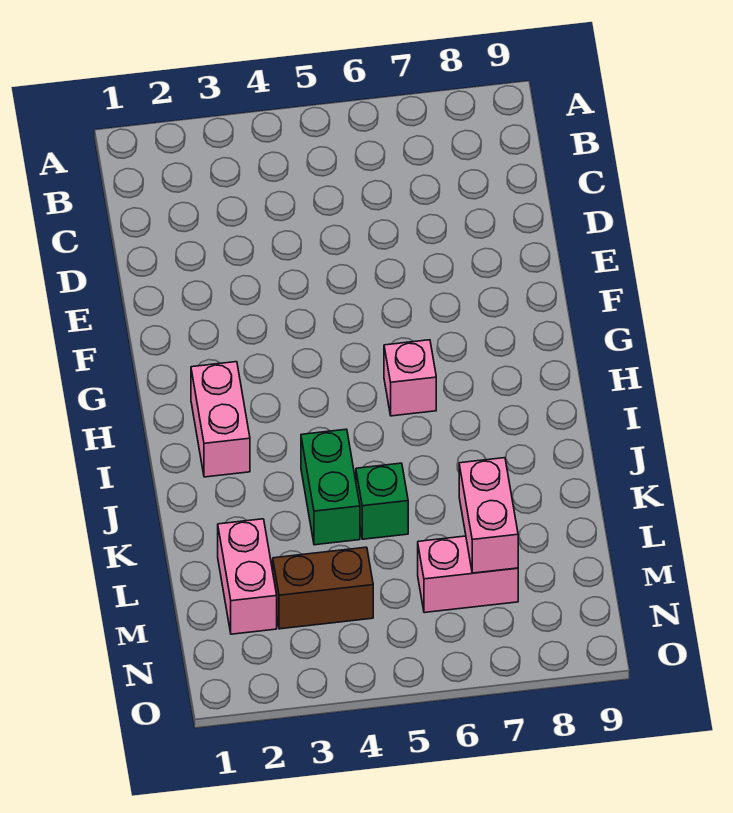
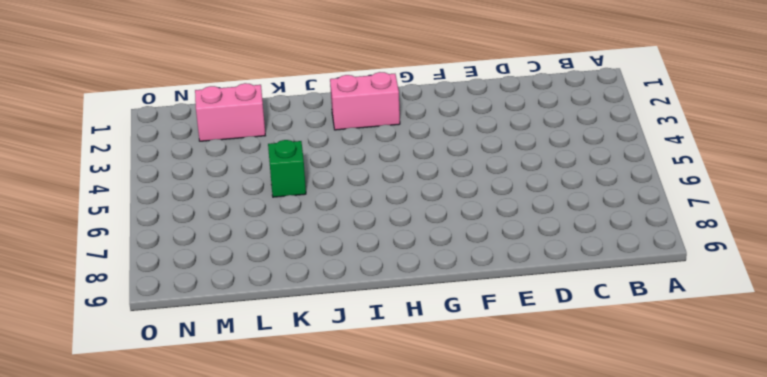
none -> pink brick H6 level 1
none -> green brick J4:K4 level 1

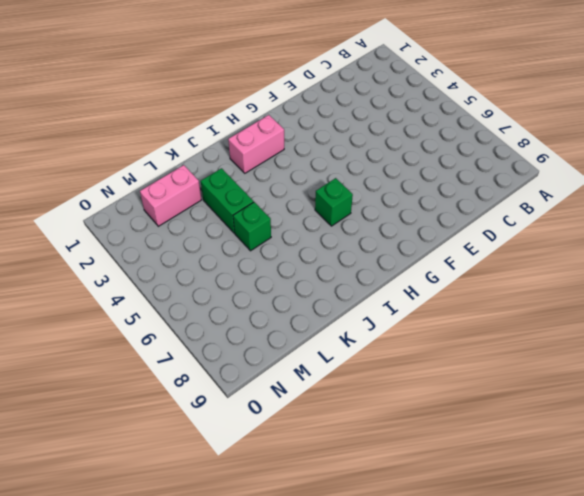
green brick H6 level 1 -> pink brick H6 level 1
green brick K3:K4 level 1 -> green brick J4:K4 level 1
none -> brown brick M3:M4 level 1
none -> pink brick M6:M7 level 1

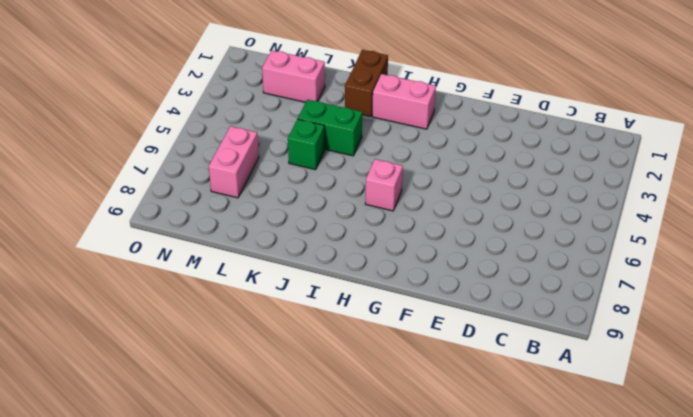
brown brick J1:J2 level 1 -> brown brick M3:M4 level 1
none -> pink brick L7:M7 level 2

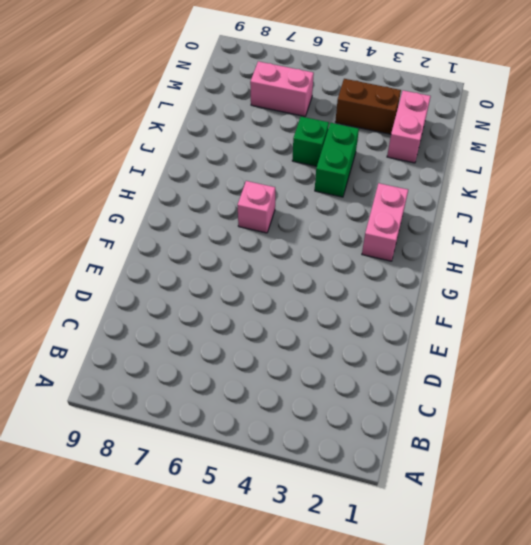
none -> pink brick L7:M7 level 2

